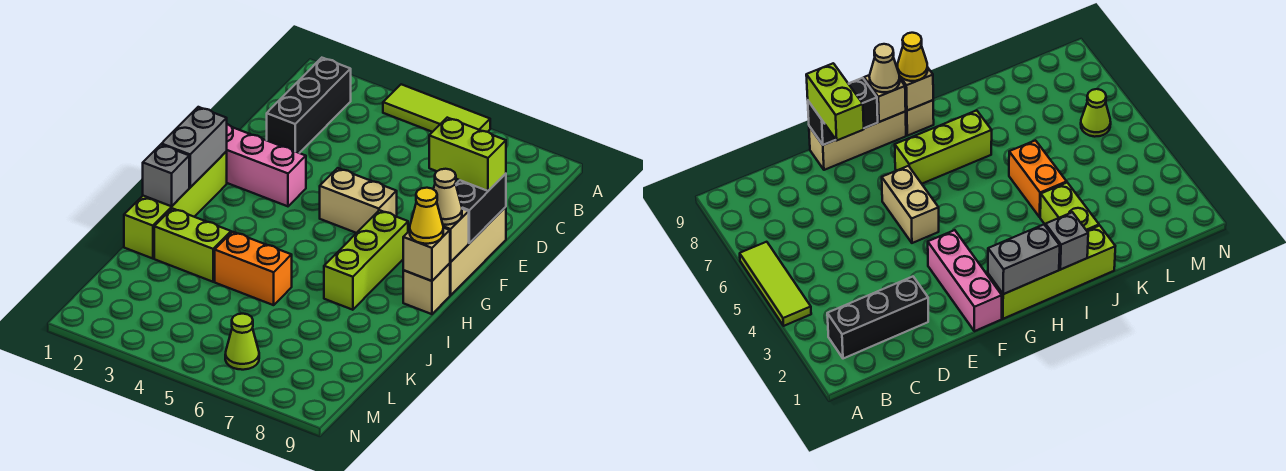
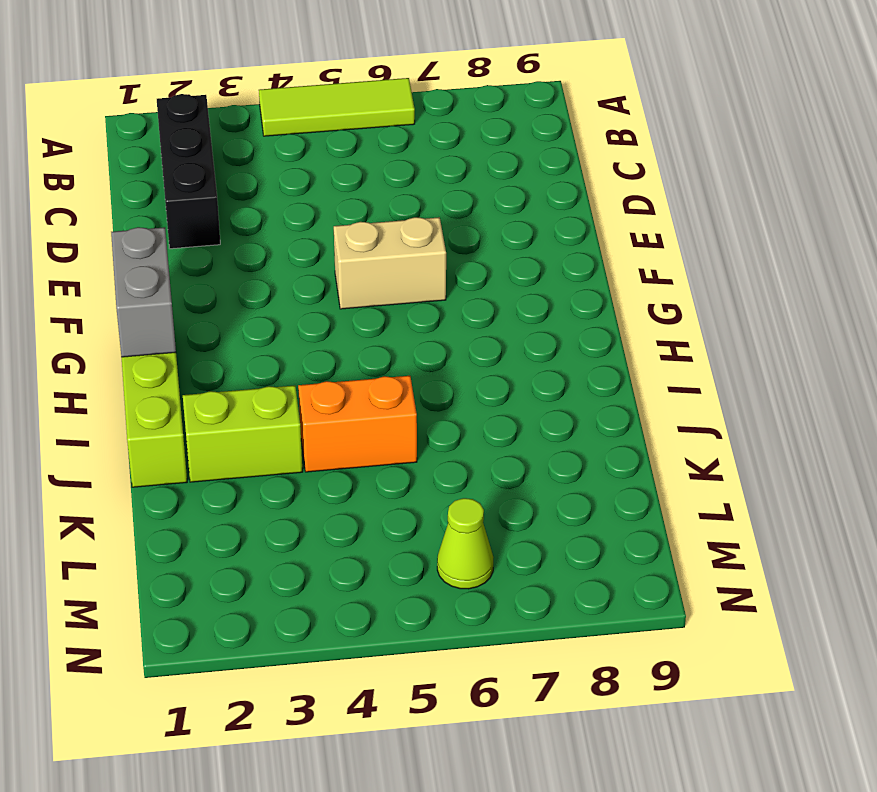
none -> tan brick E9:G9 level 1
none -> pink brick F1:F3 level 1
none -> lime brick G7:I7 level 1

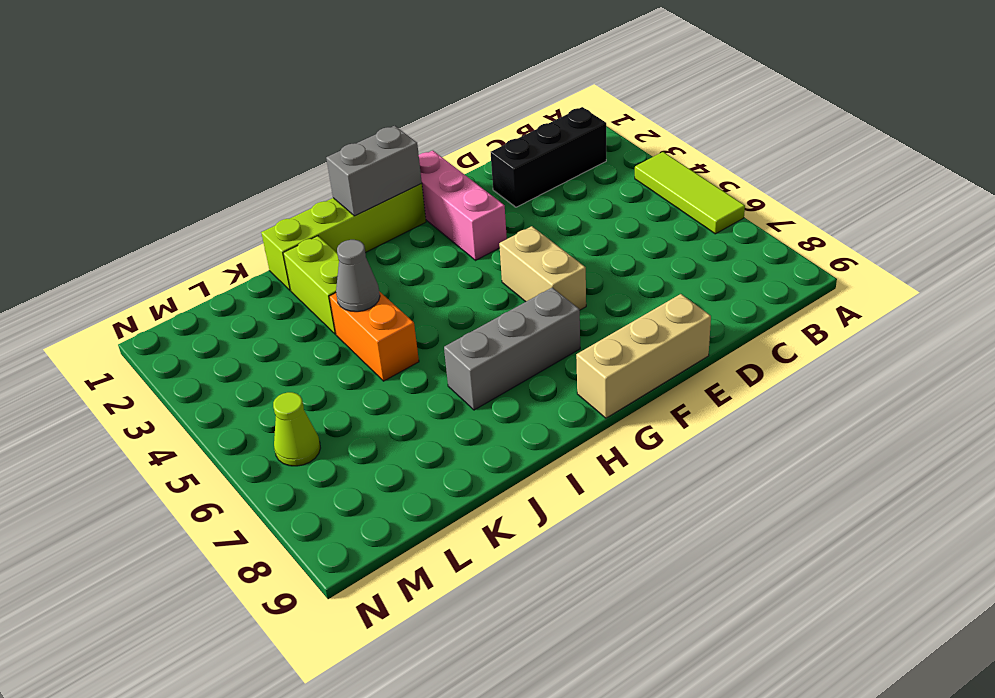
grey brick G7:I7 level 1 -> lime brick G7:I7 level 1
grey cone J4 level 2 -> none
none -> tan brick H9 level 1
none -> black brick E9:F9 level 2
none -> tan brick G9 level 2

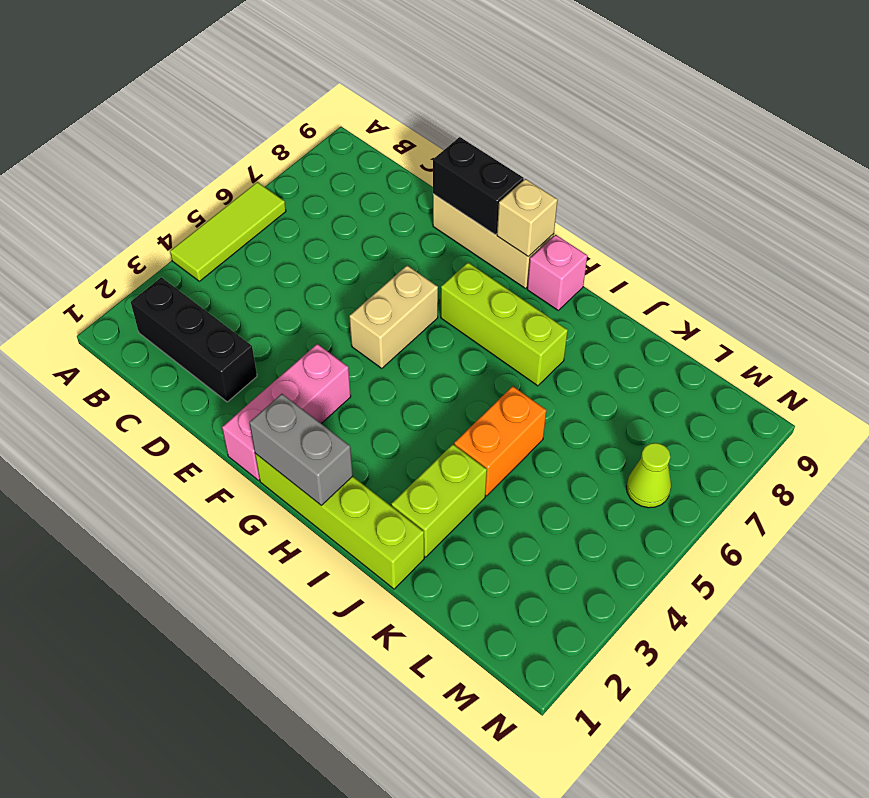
pink brick H9 level 1 -> tan brick H9 level 1
none -> tan brick H9 level 2
none -> grey brick I1 level 2
none -> lime brick E8:E9 level 3

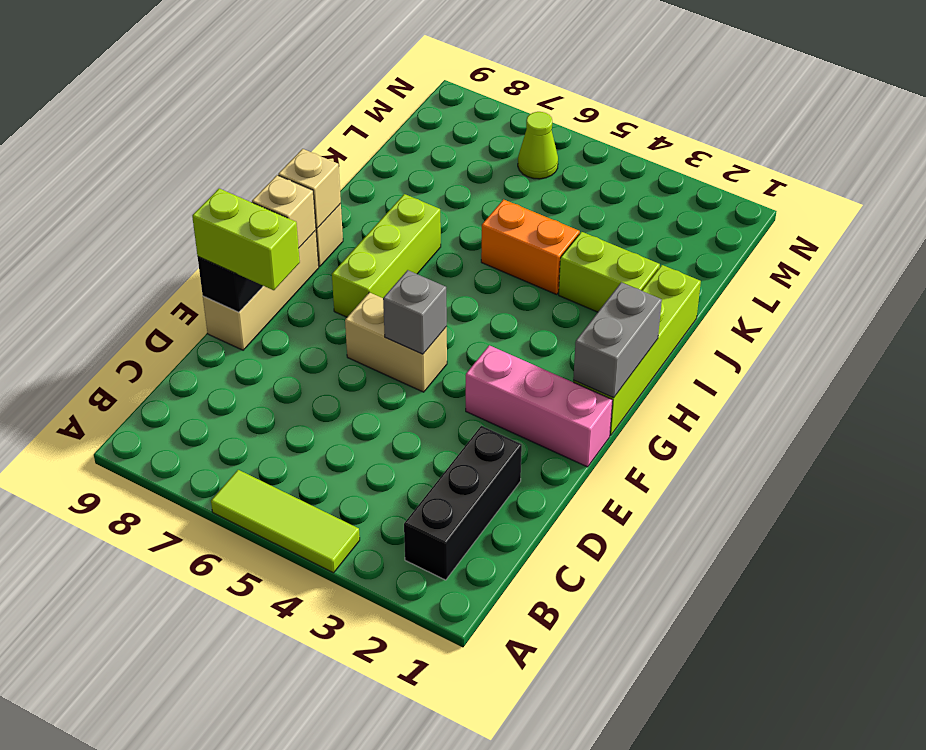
grey brick F5 level 2 -> grey brick I1 level 2
none -> tan cone G9 level 3
none -> yellow cone H9 level 3

